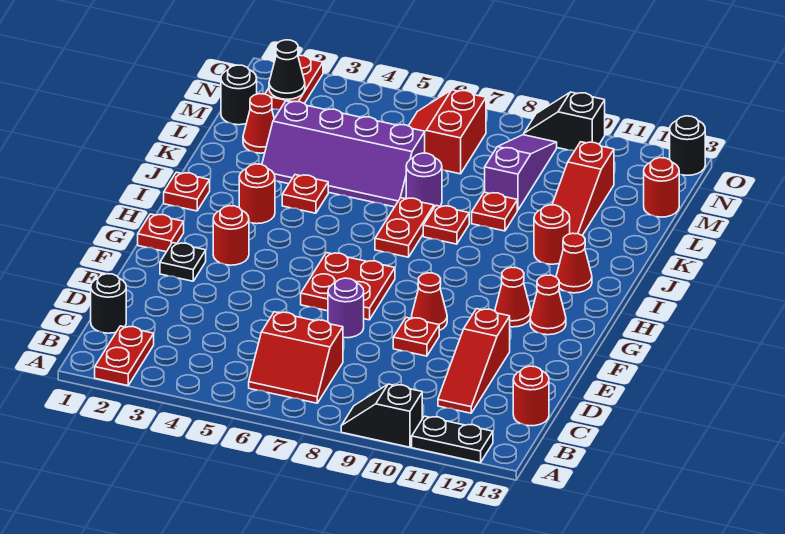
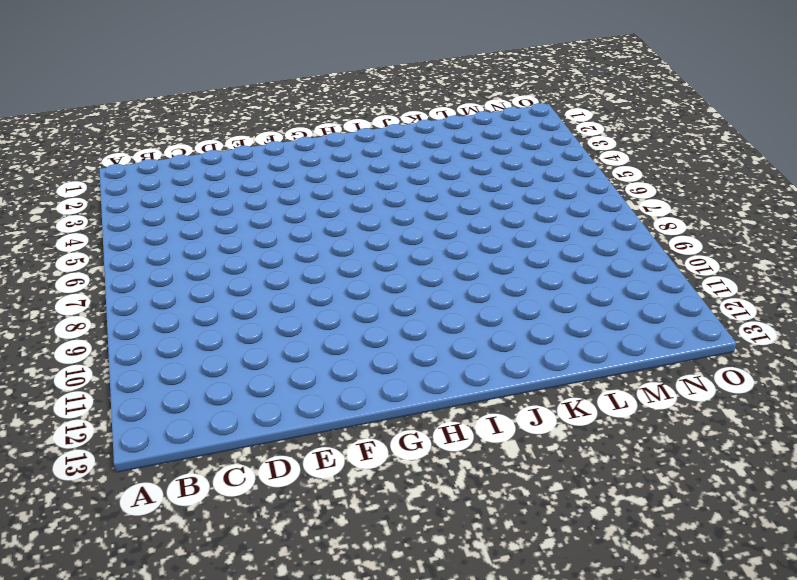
none -> red plate A2:B2 level 1
none -> black slope A9:A10 level 1 top 10
none -> black plate A11:A12 level 1
none -> red slope B6:C7 level 1 top C

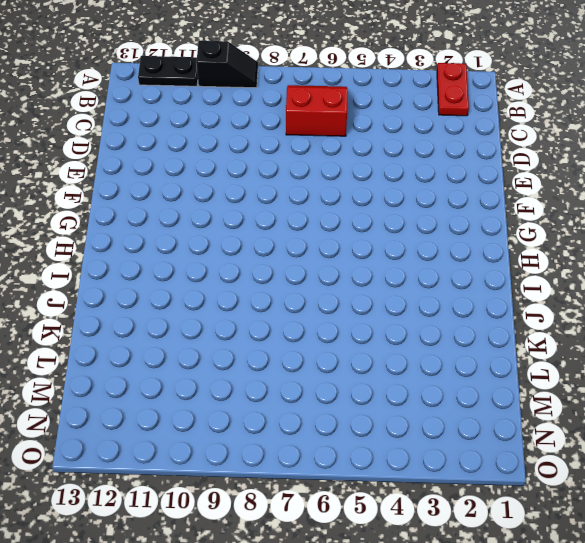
none -> black round brick C1 level 1
none -> red slope C11:E11 level 1 top E
none -> red round brick C13 level 1
none -> purple round brick E7 level 1

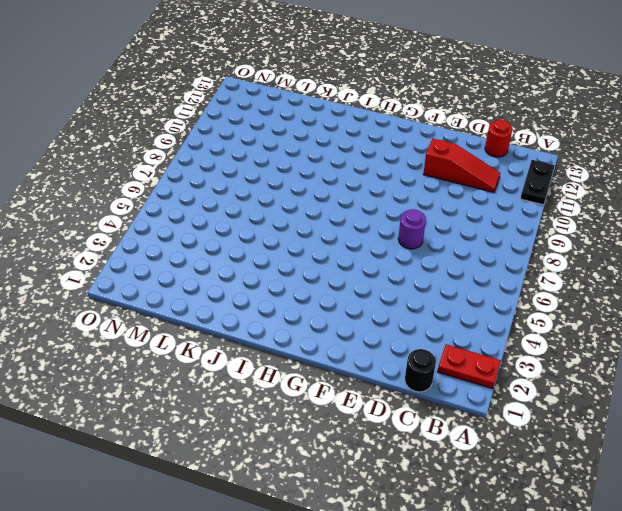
none -> black slope A9:A10 level 1 top 10
none -> red slope B6:C7 level 1 top C
none -> red plate E9 level 1
none -> black plate F2 level 1

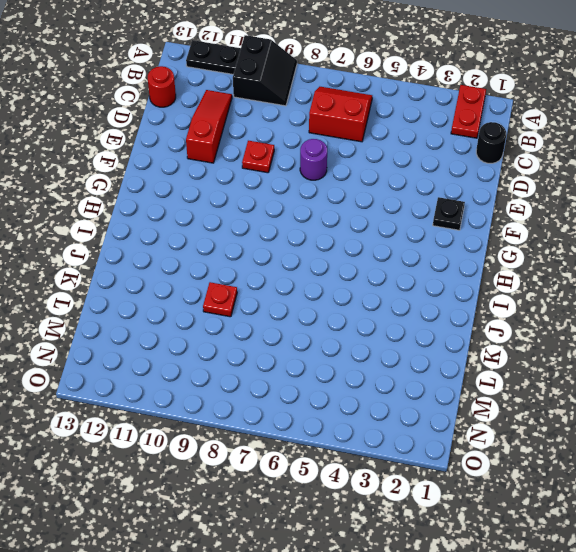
black slope A9:B10 level 1 top 10 -> black slope A9:A10 level 1 top 10
none -> red plate F6:G7 level 1
none -> red cone F9 level 1
none -> red plate G1 level 1
none -> red round brick G3 level 1

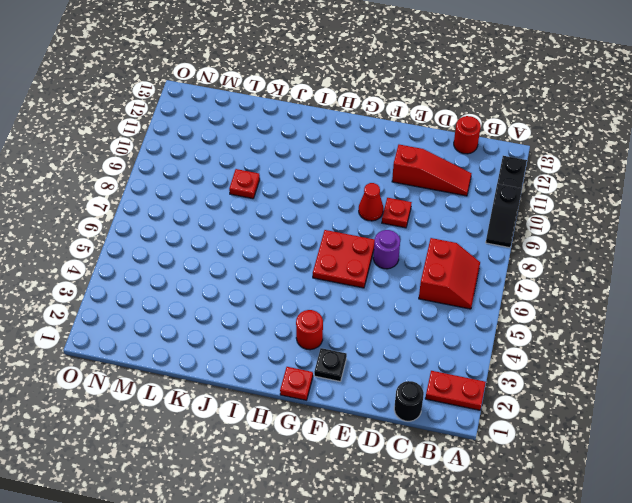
none -> red cone G11 level 1
none -> red cone G12 level 1
none -> red plate I1 level 1
none -> red round brick I3 level 1

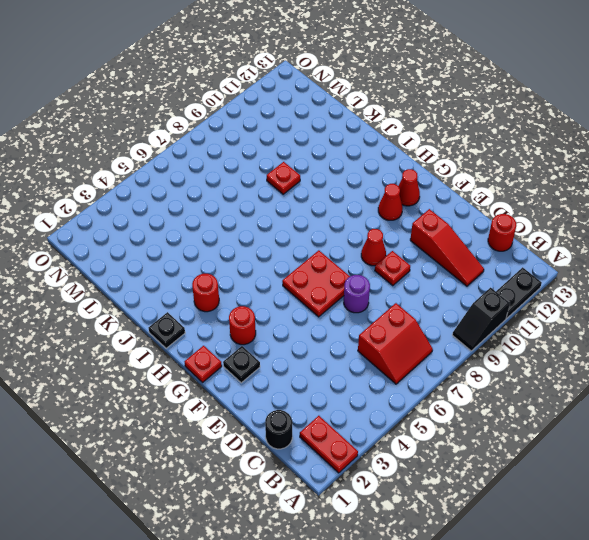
black plate I1 level 1 -> red plate I1 level 1
none -> red plate I7:J7 level 1
none -> red cone I12 level 1
none -> red plate J4 level 1
none -> red plate J8 level 1

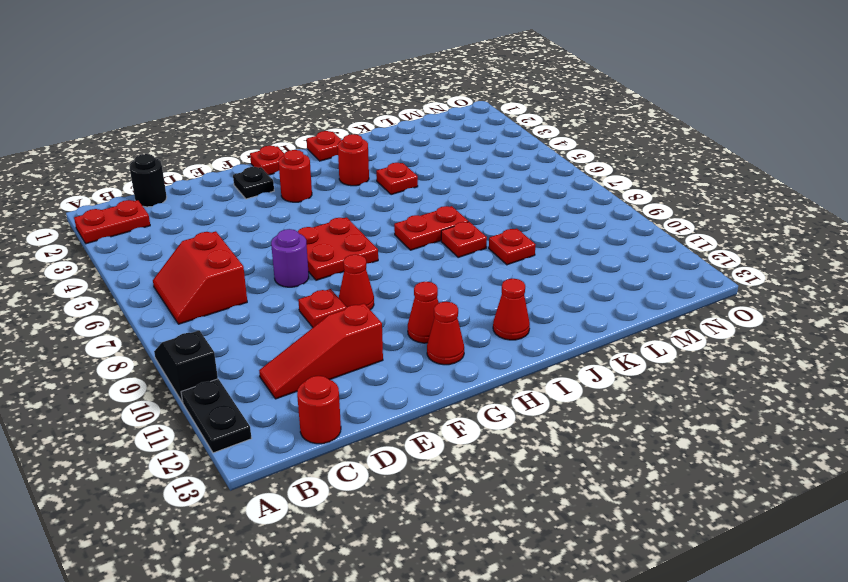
none -> red round brick J11 level 1
none -> purple slope K3:L6 level 1 top L
none -> purple round brick K7 level 1
none -> red slope K11:M11 level 1 top M

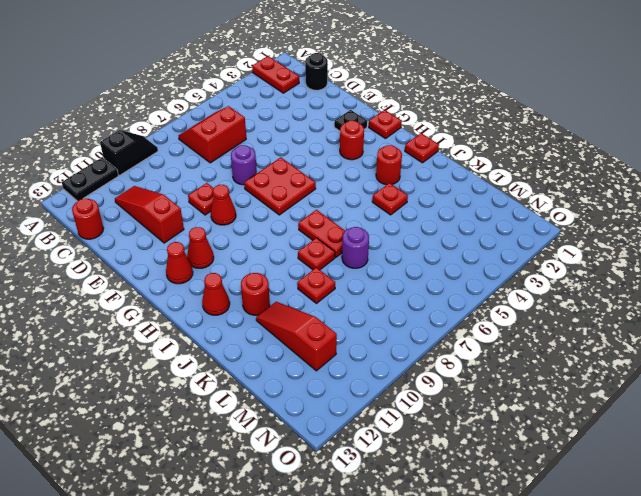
none -> purple slope K3:L6 level 1 top L
none -> red cone L2 level 1
none -> purple slope L9:N9 level 1 top L
none -> black round brick M1 level 1

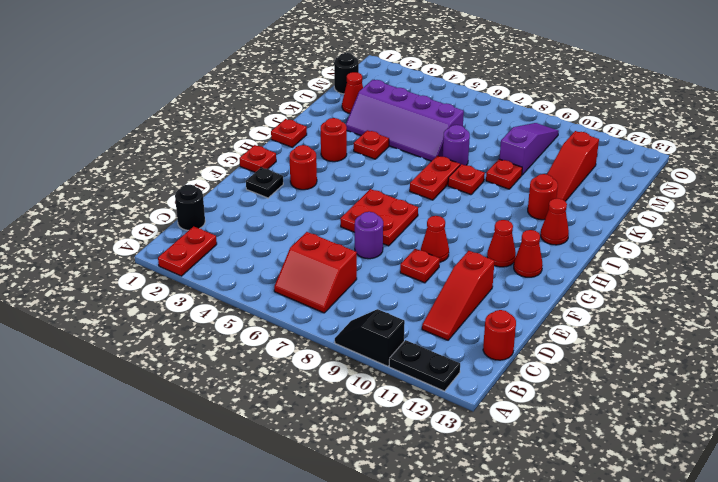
none -> red slope M6:N7 level 1 top 7
none -> red round brick M13 level 1
none -> red plate N2:O2 level 1
none -> black slope O9:O10 level 1 top 10

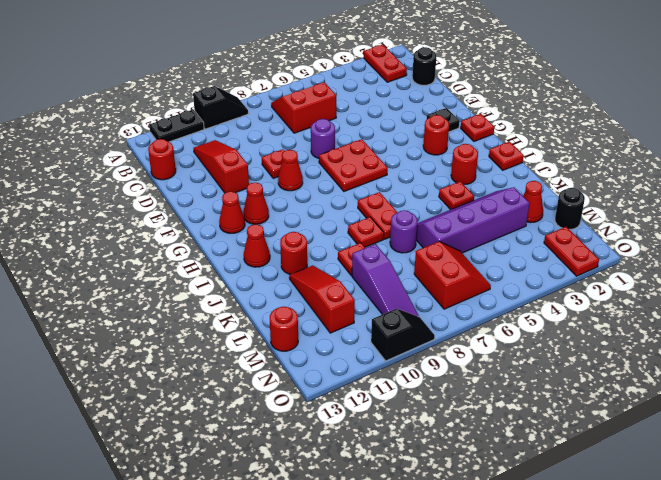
none -> black round brick O13 level 1
none -> black cone N2 level 2

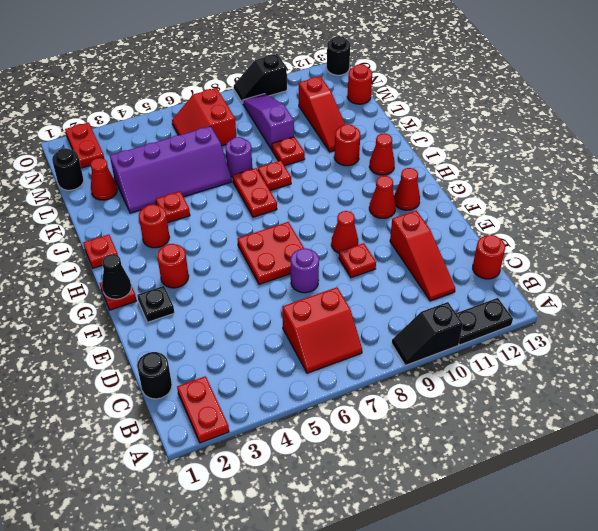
black cone G1 level 2 -> black cone N2 level 2

